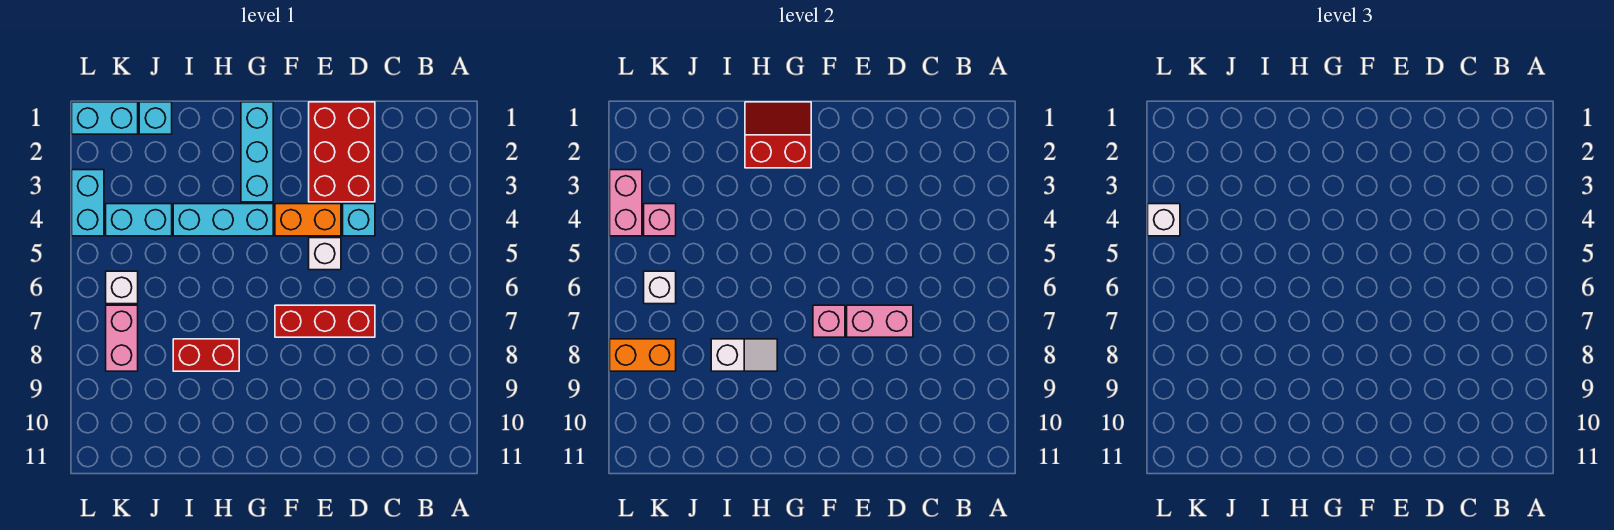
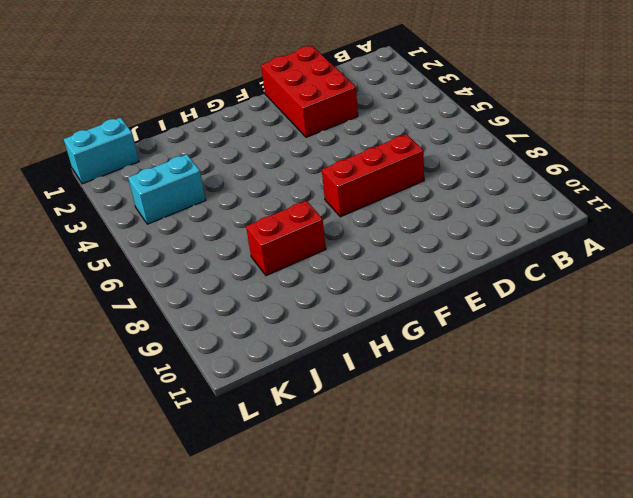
none -> cyan brick D4 level 1
none -> orange brick E4:F4 level 1
none -> white brick E5 level 1

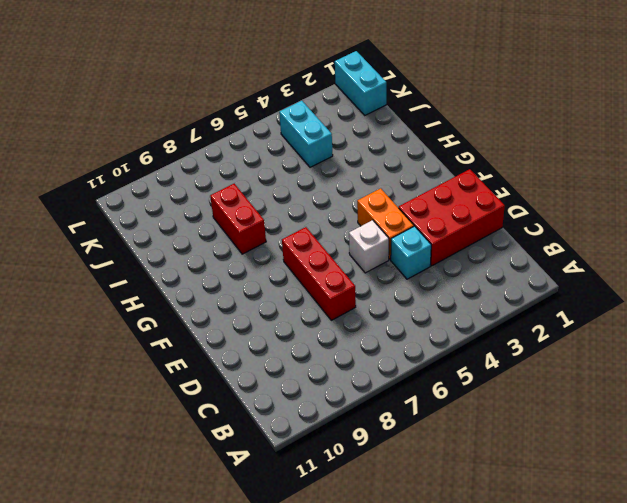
none -> cyan brick G1:G3 level 1
none -> cyan brick G4:I4 level 1
none -> cyan brick J1 level 1

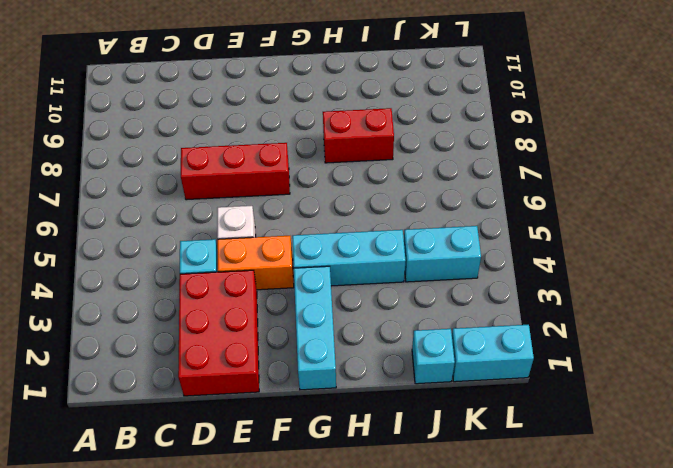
none -> white brick K6 level 1
none -> pink brick K7:K8 level 1
none -> cyan brick L3:L4 level 1

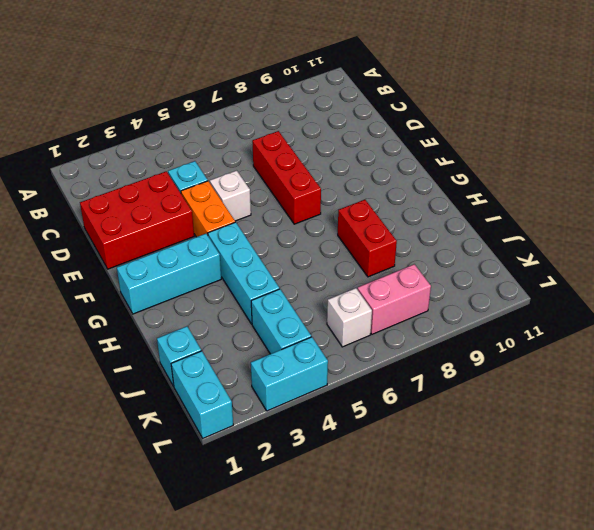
none -> pink brick D7:E7 level 2
none -> pink brick F7 level 2
none -> red slope G1:H2 level 2 top 2

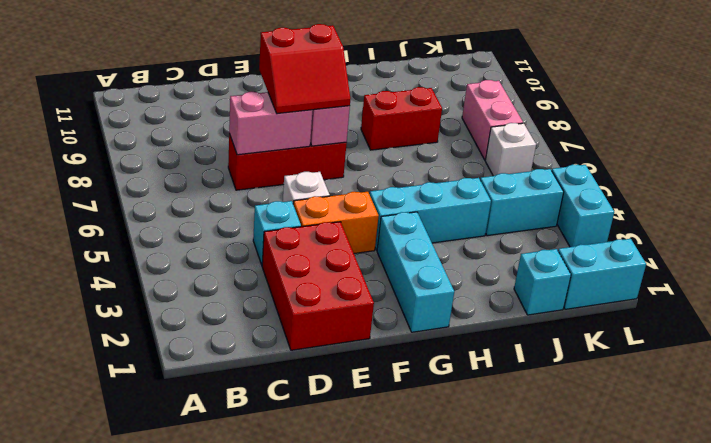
red slope E7:F8 level 3 top 8 -> red slope G1:H2 level 2 top 2
none -> white slope H8:I8 level 2 top I
none -> pink brick K4 level 2
none -> white brick K6 level 2

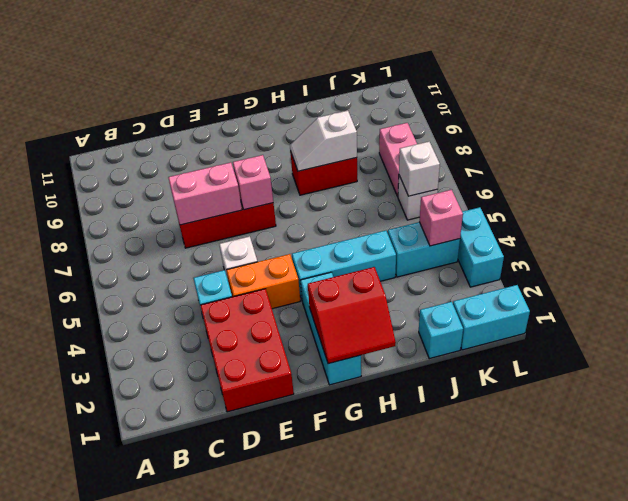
none -> orange brick K8:L8 level 2
none -> pink brick L3:L4 level 2
none -> white brick L4 level 3

